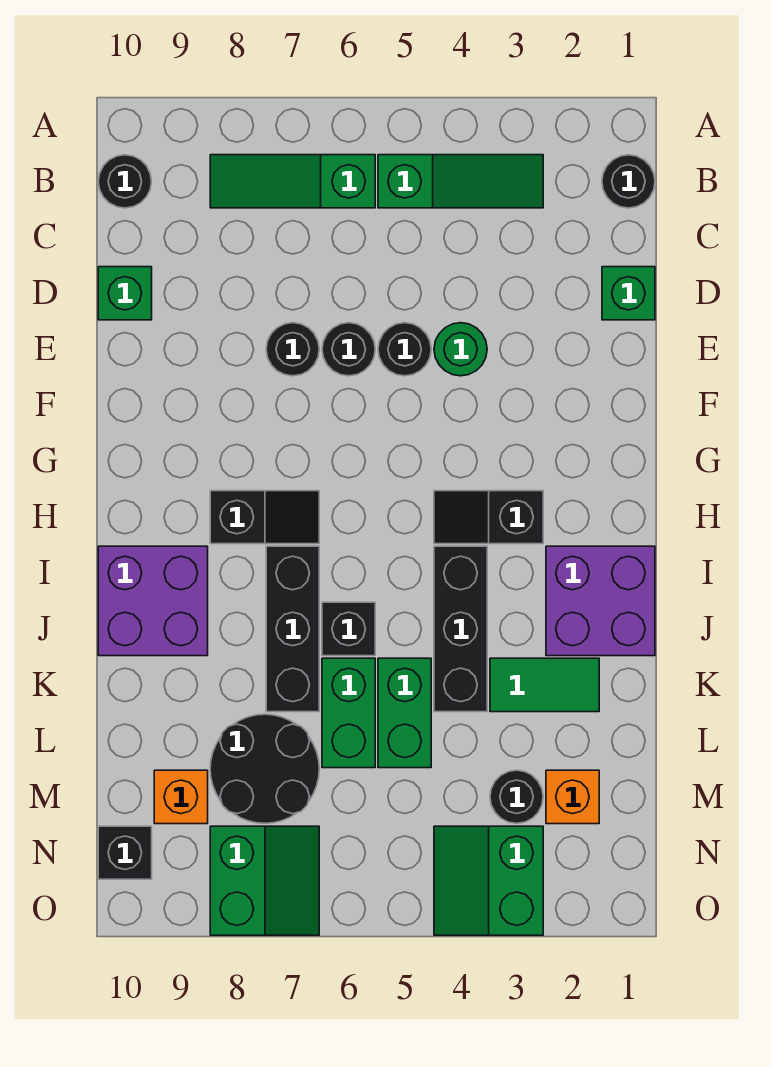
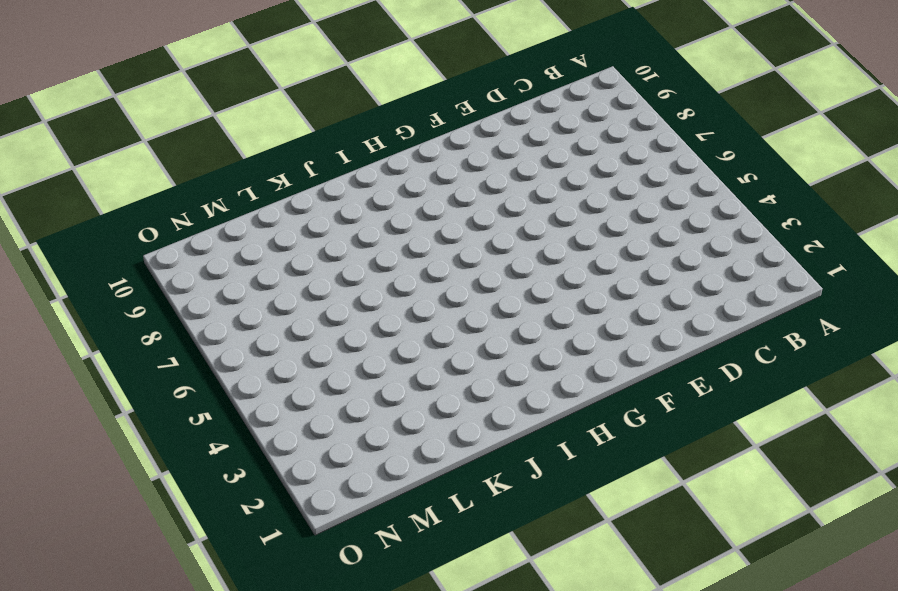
none -> black round brick B1 level 1
none -> green slope B3:B5 level 1 top 5
none -> green slope B6:B8 level 1 top 6

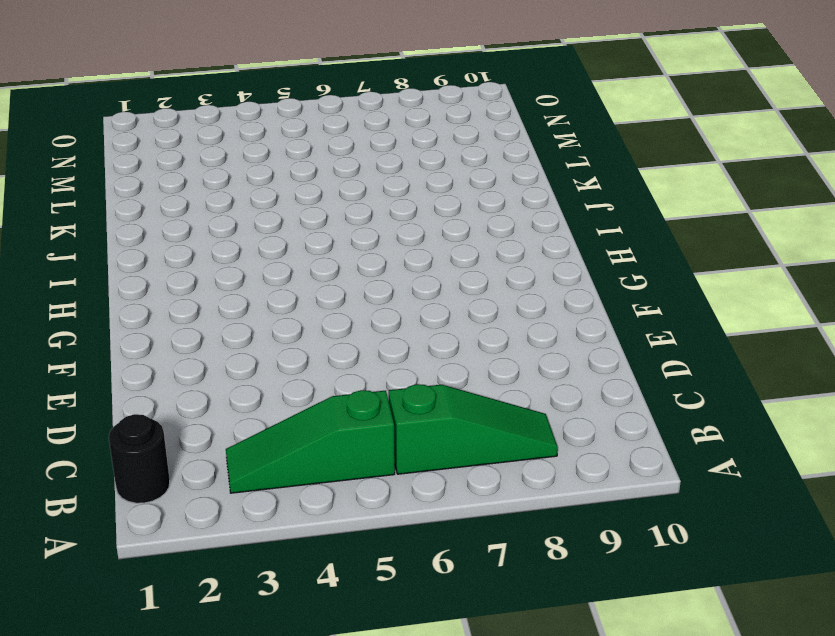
none -> black round brick B10 level 1
none -> green brick D1 level 1
none -> green brick D10 level 1

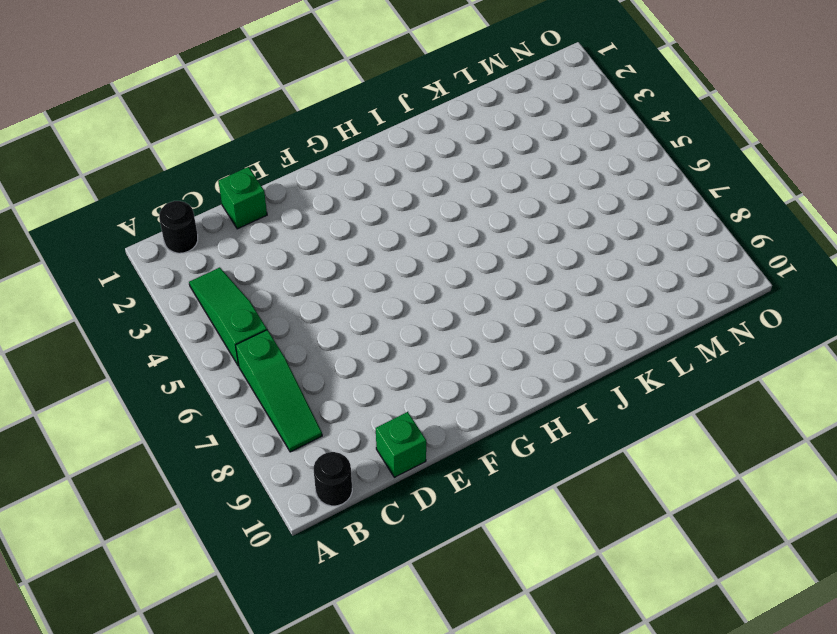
none -> green round brick E4 level 1
none -> black round brick E5 level 1
none -> black round brick E6 level 1

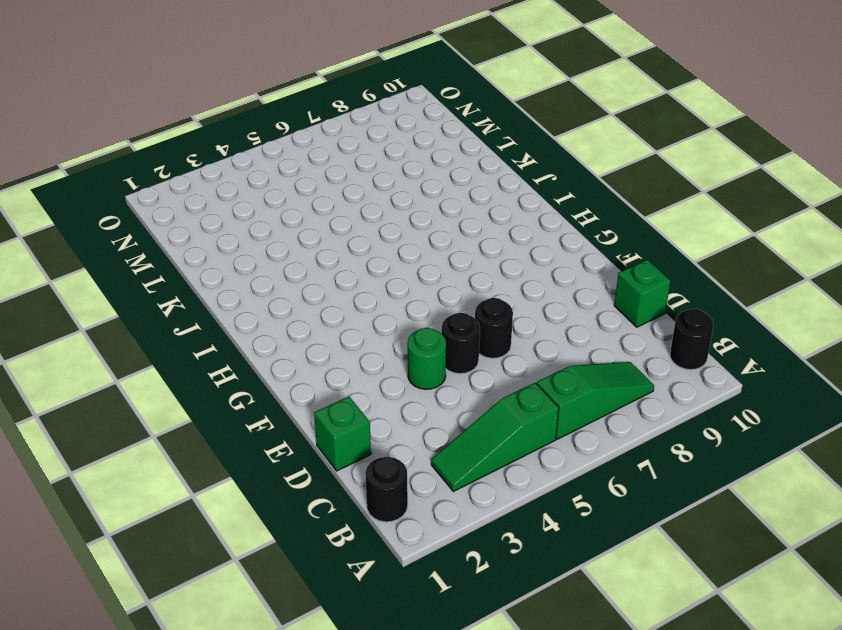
none -> black round brick E7 level 1
none -> black slope H3:H4 level 1 top 3
none -> black slope H7:H8 level 1 top 8

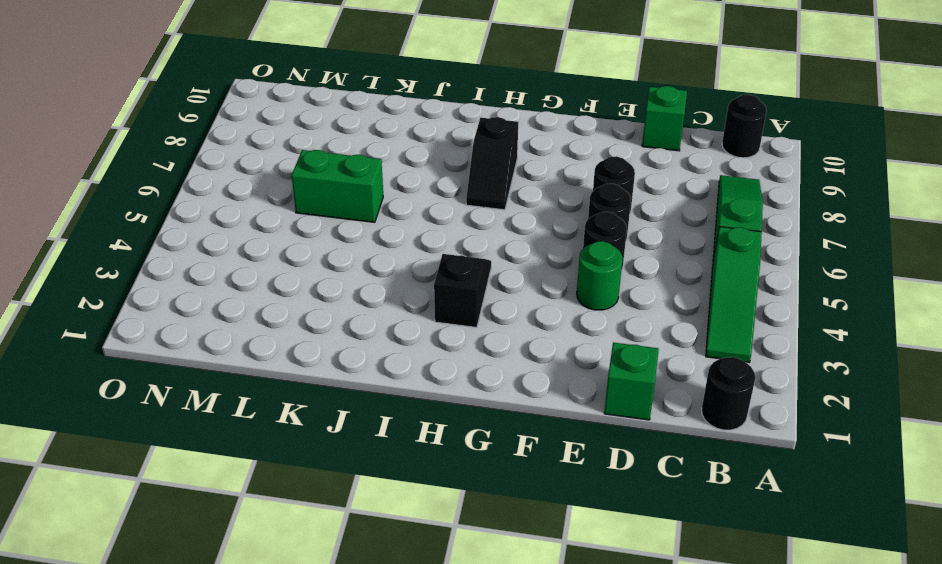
none -> purple brick I1:J2 level 1
none -> black brick I4:K4 level 1
none -> black brick I7:K7 level 1

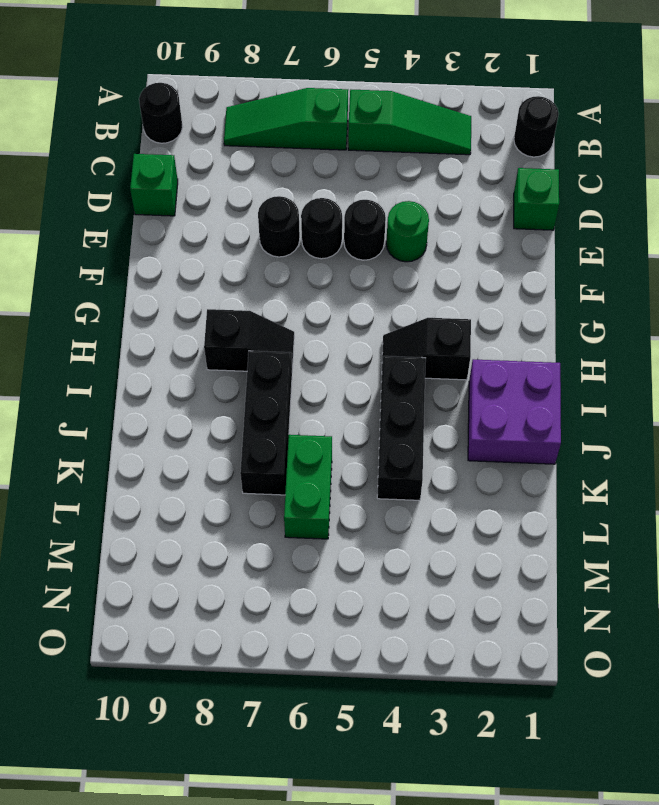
none -> purple brick I9:J10 level 1
none -> black brick J6 level 1
none -> green tile K2:K3 level 1

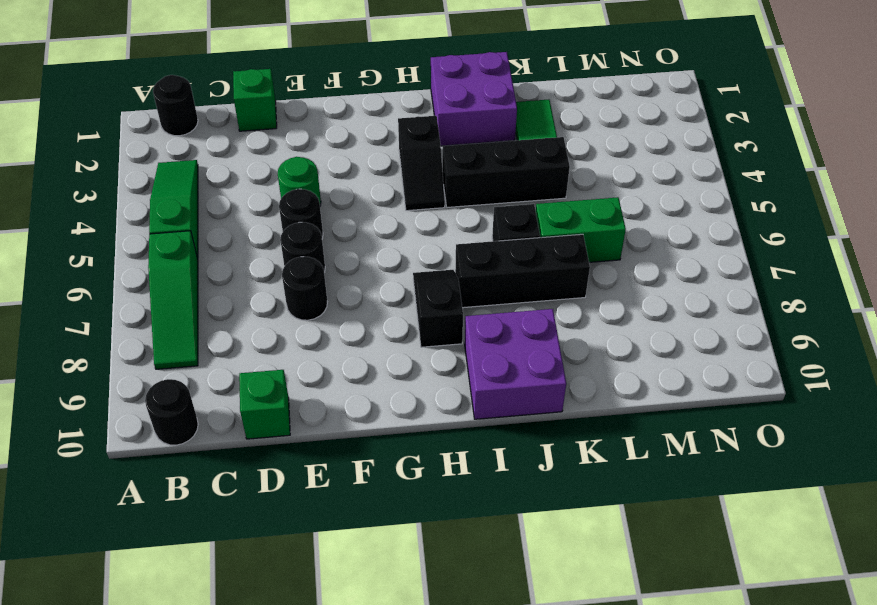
none -> green brick K5:L5 level 1
none -> black round brick L7:M8 level 1
none -> orange brick M2 level 1

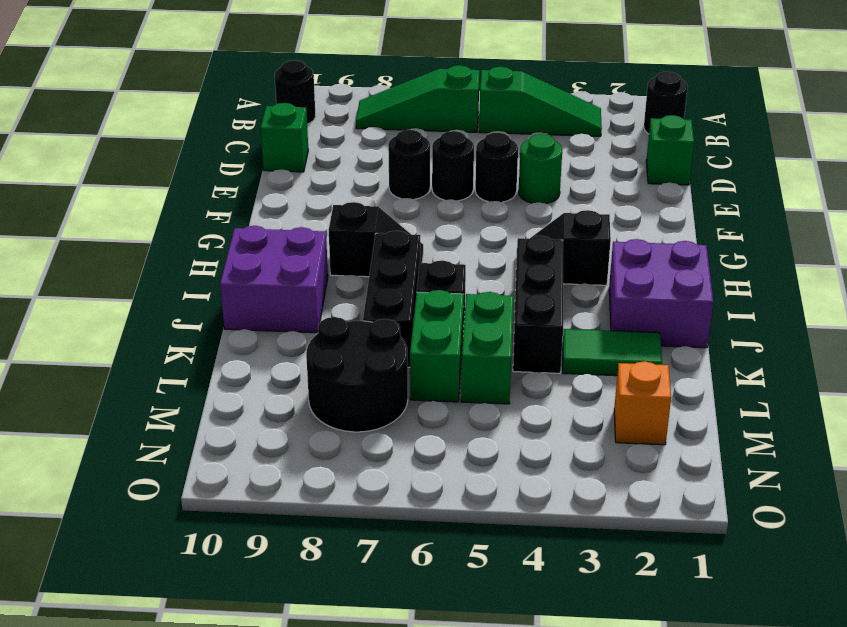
none -> black round brick M3 level 1
none -> orange brick M9 level 1
none -> green slope N3:O4 level 1 top 3

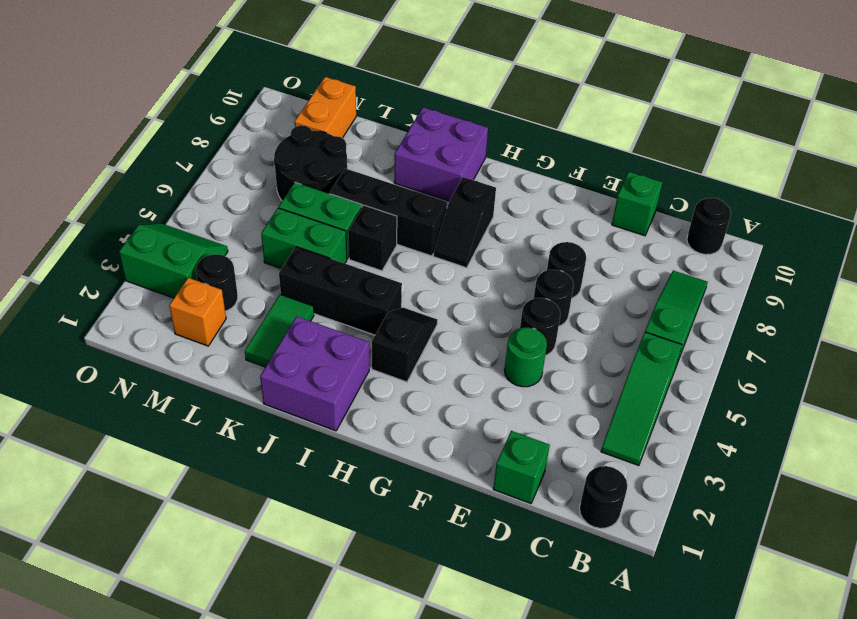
orange brick M9:M10 level 1 -> orange brick M9 level 1
none -> green slope N7:O8 level 1 top 8
none -> black brick N10 level 1

